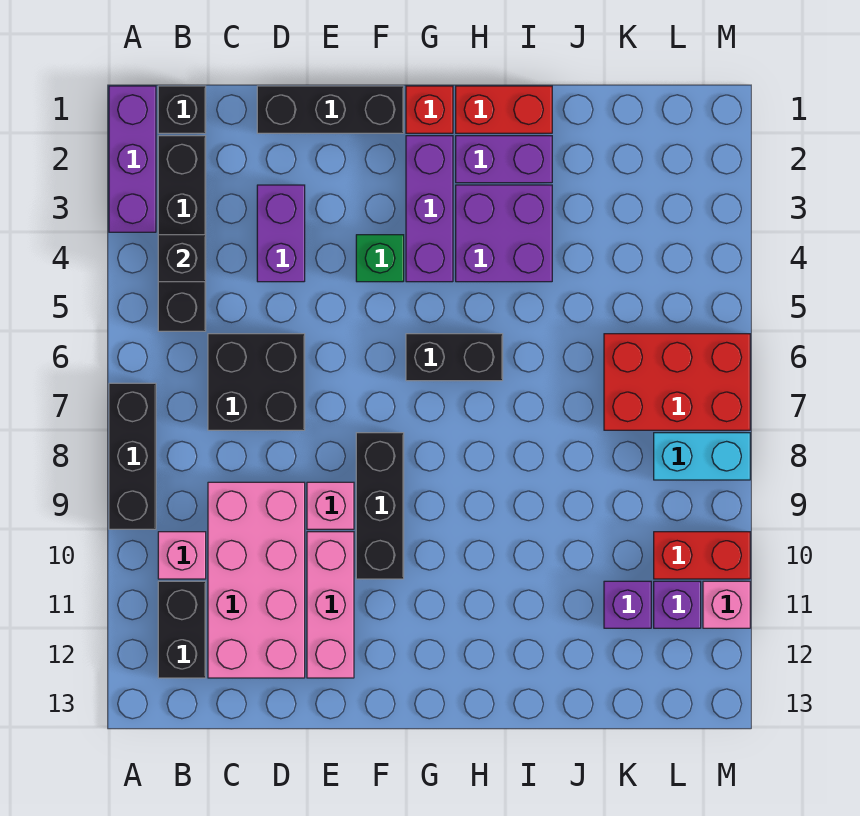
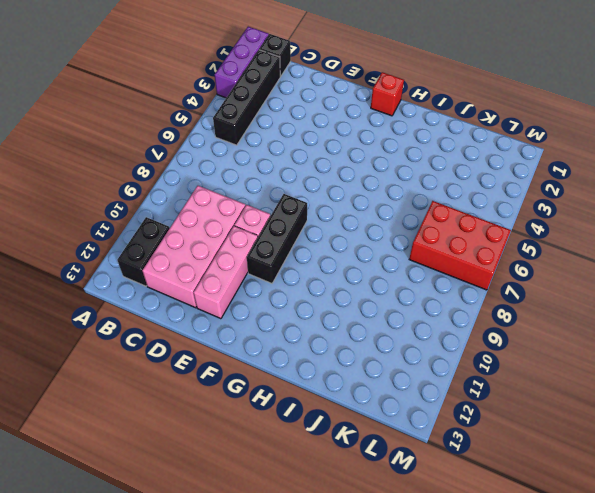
none -> black brick A7:A9 level 1
none -> pink brick B10 level 1
none -> black brick C6:D7 level 1

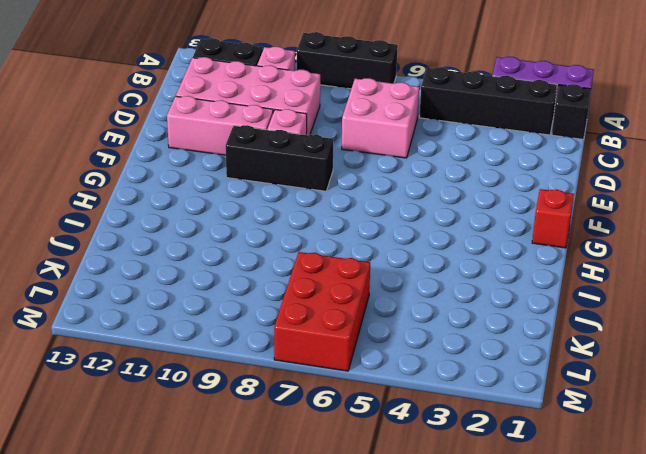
pink brick C6:D7 level 1 -> black brick C6:D7 level 1
none -> black brick D1:F1 level 1
none -> purple brick D3:D4 level 1
none -> green brick F4 level 1

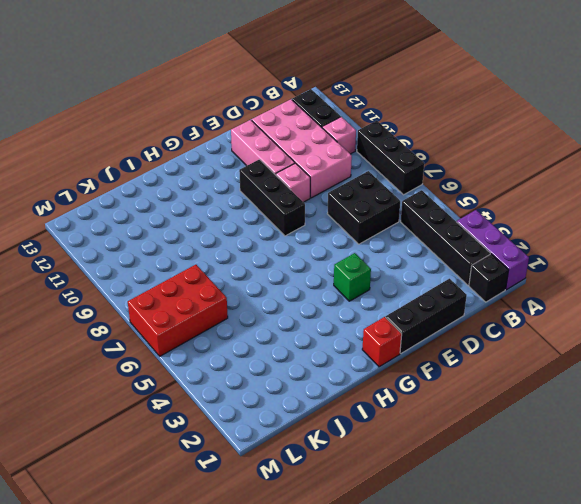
none -> purple brick D3:D4 level 1
none -> purple brick G2:G4 level 1
none -> black brick G6:H6 level 1

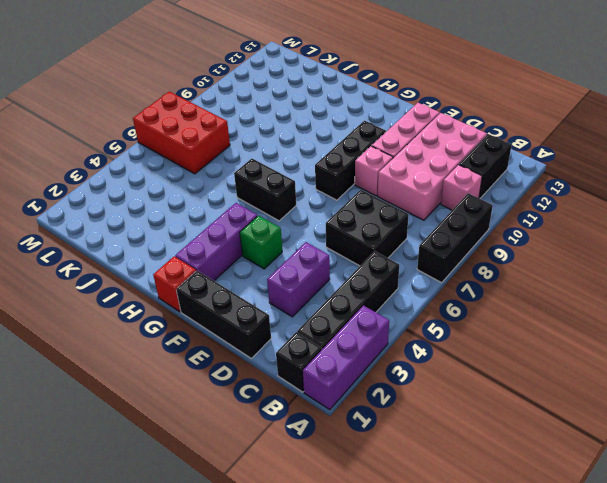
none -> red brick H1:I1 level 1
none -> purple brick H2:I2 level 1
none -> purple brick H3:I4 level 1

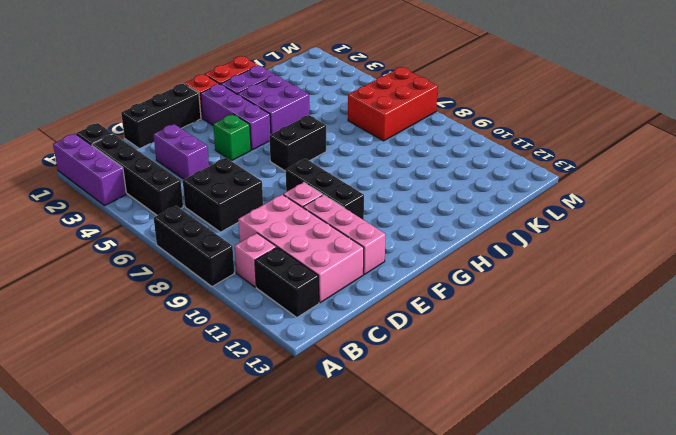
none -> purple brick K11 level 1
none -> cyan brick L8:M8 level 1
none -> red brick L10:M10 level 1

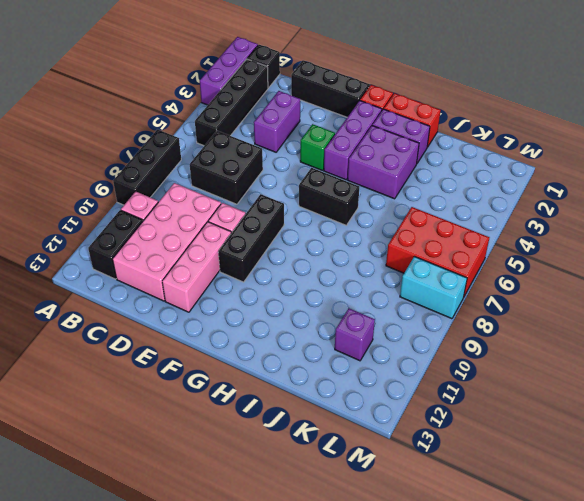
none -> red brick L10:M10 level 1
none -> purple brick L11 level 1
none -> pink brick M11 level 1

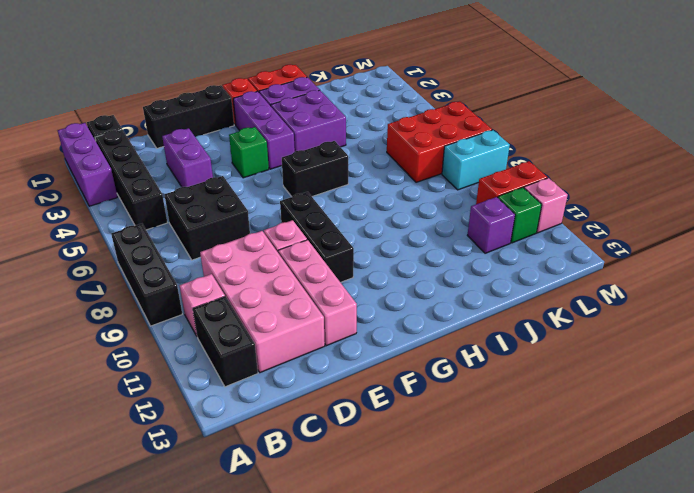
green brick L11 level 1 -> purple brick L11 level 1
none -> black brick B4 level 2

